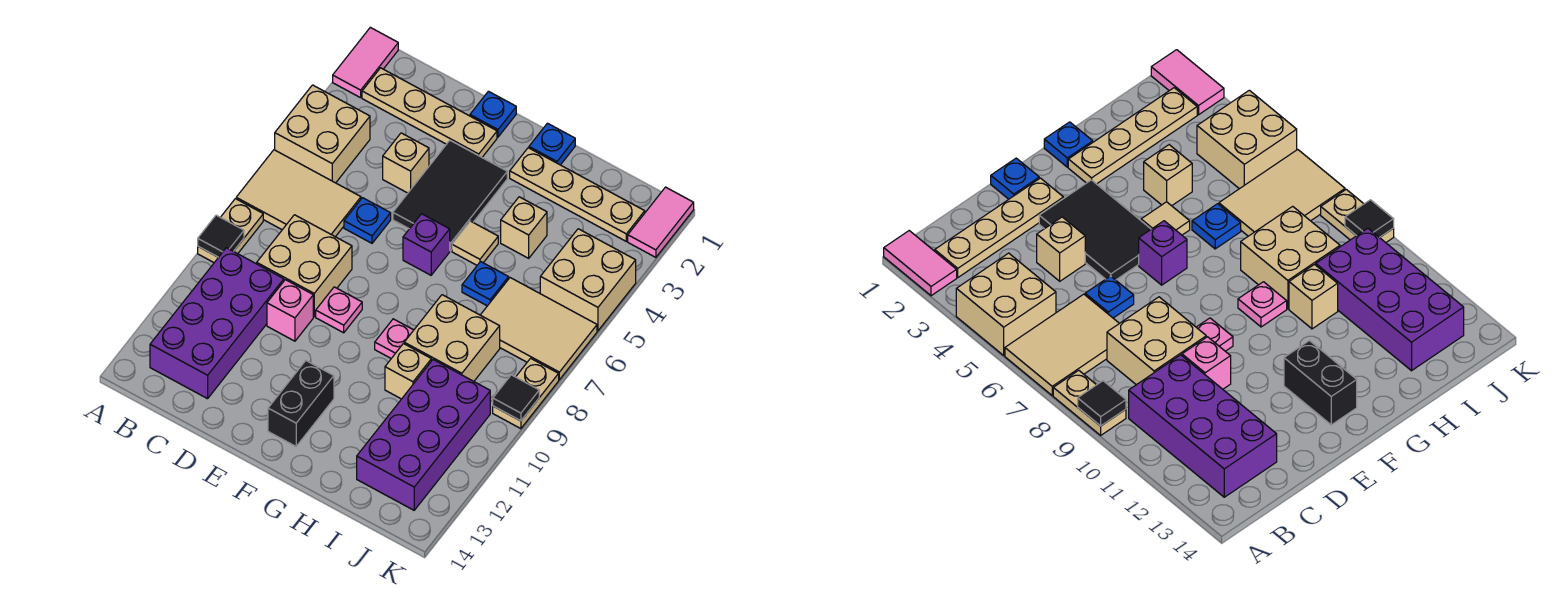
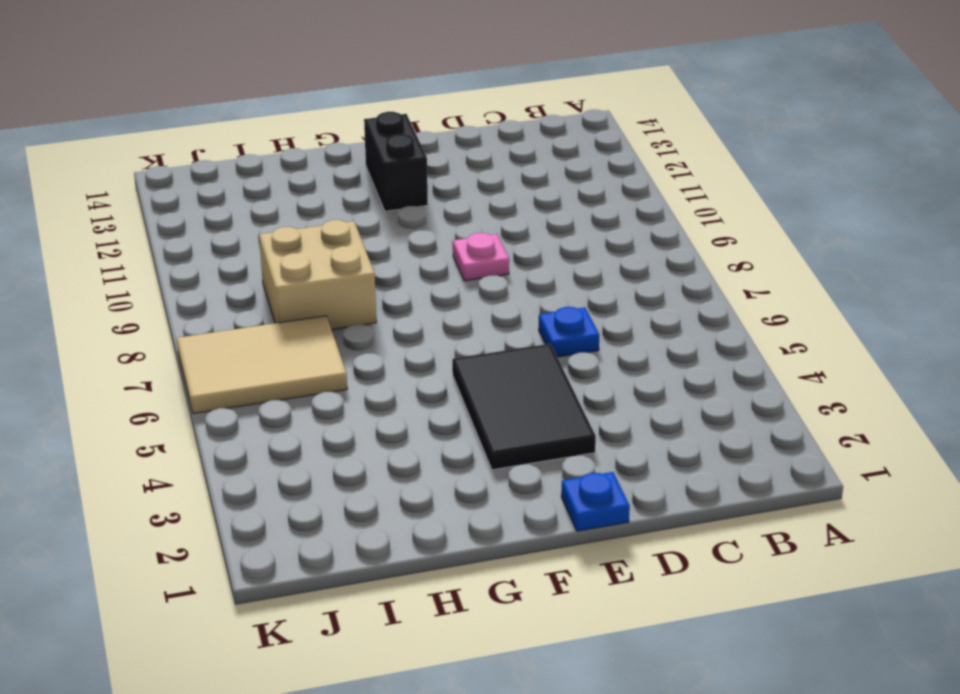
none -> pink tile A1:A2 level 1
none -> tan brick A4:B5 level 1
none -> tan tile A6:C7 level 1
none -> tan plate A8:A9 level 1

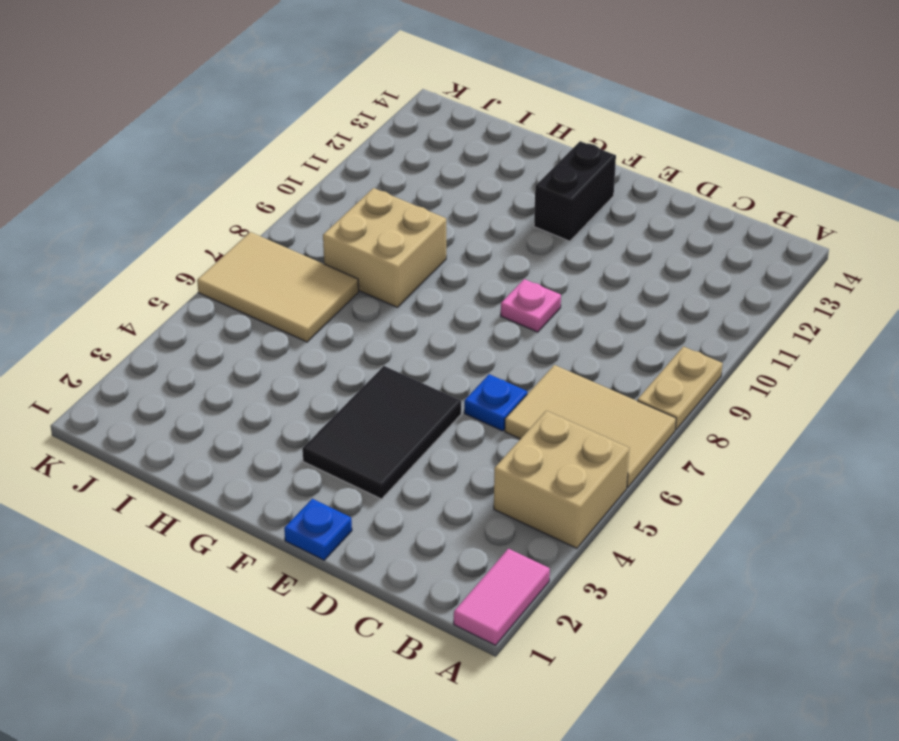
none -> tan plate B2:E2 level 1
none -> purple brick B10:C13 level 1
none -> tan brick C8:D9 level 1
none -> tan brick D4 level 1

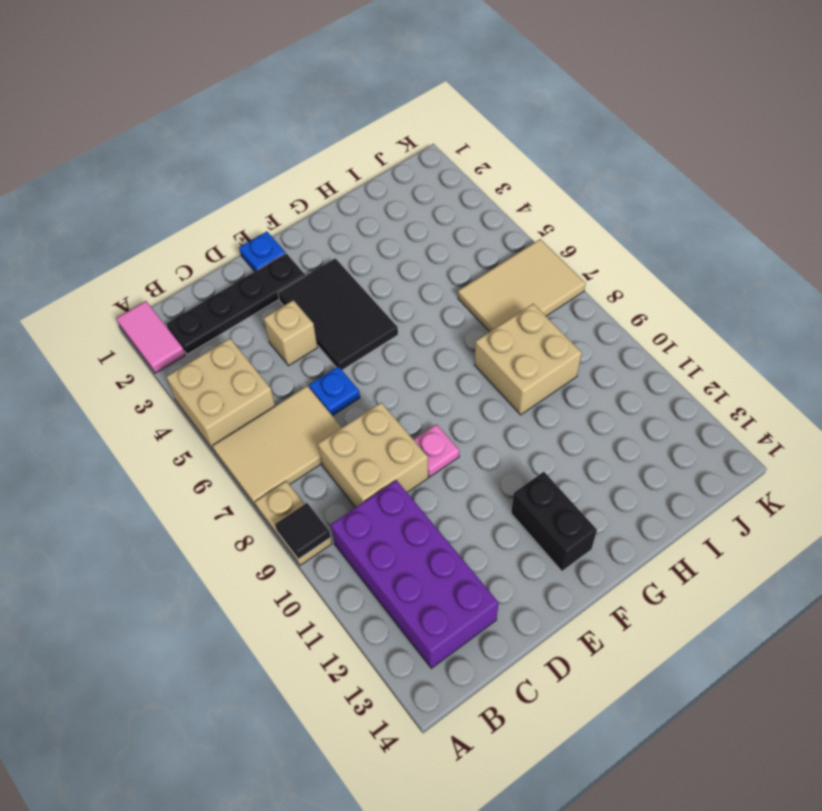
black plate B2:E2 level 1 -> tan plate B2:E2 level 1
none -> pink brick D10 level 1
none -> purple brick F6 level 1
none -> blue plate G1 level 1
none -> tan plate G2:J2 level 1

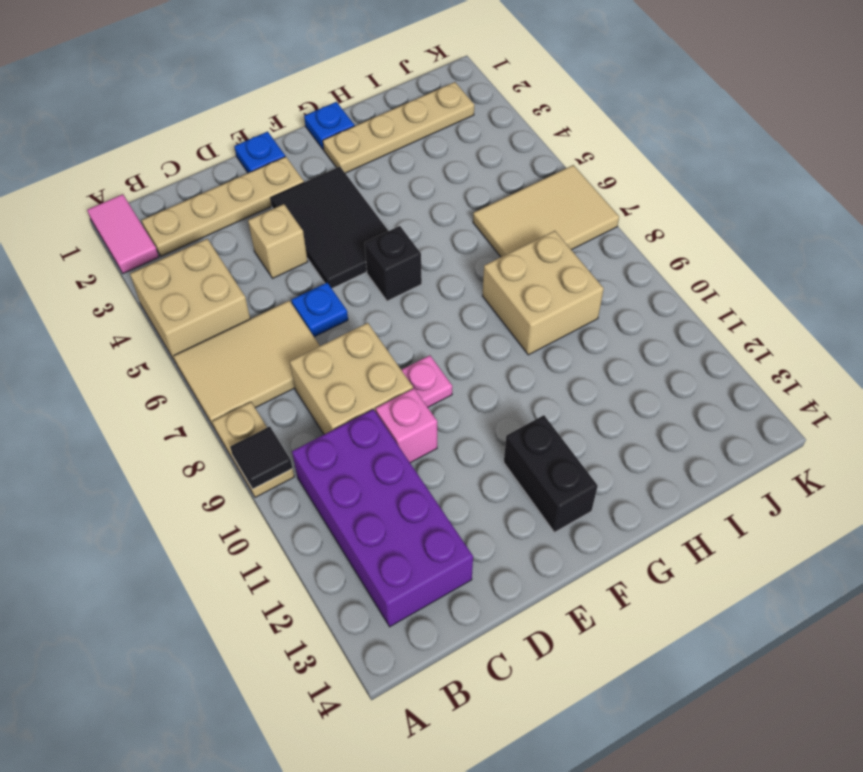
black brick F6 level 1 -> purple brick F6 level 1
none -> tan tile G5 level 1
none -> pink plate G9 level 1
none -> tan brick H4 level 1
none -> blue plate H6 level 1

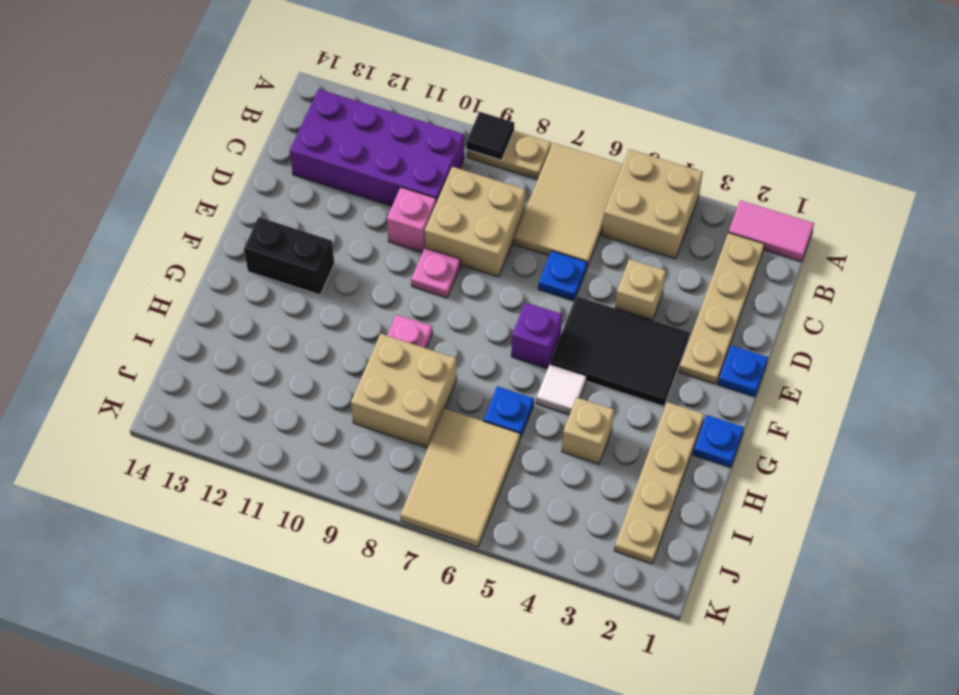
white tile G5 level 1 -> tan tile G5 level 1
none -> tan brick H10 level 1
none -> purple brick I10:J13 level 1
none -> tan brick J4:K5 level 1
none -> pink tile K1:K2 level 1

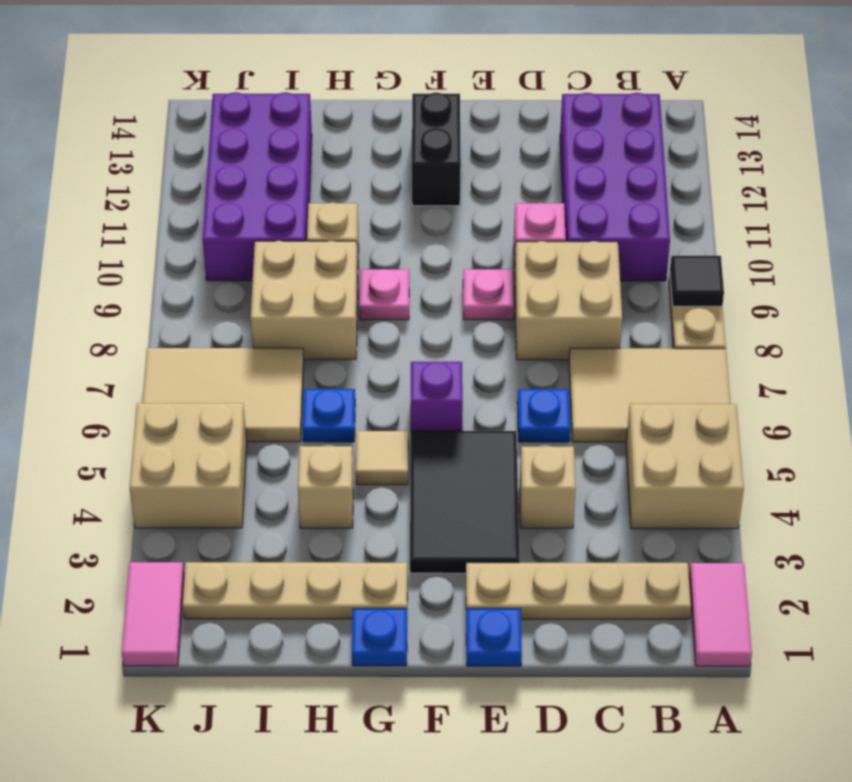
none -> tan plate K8:K9 level 1
none -> black tile K9 level 2

